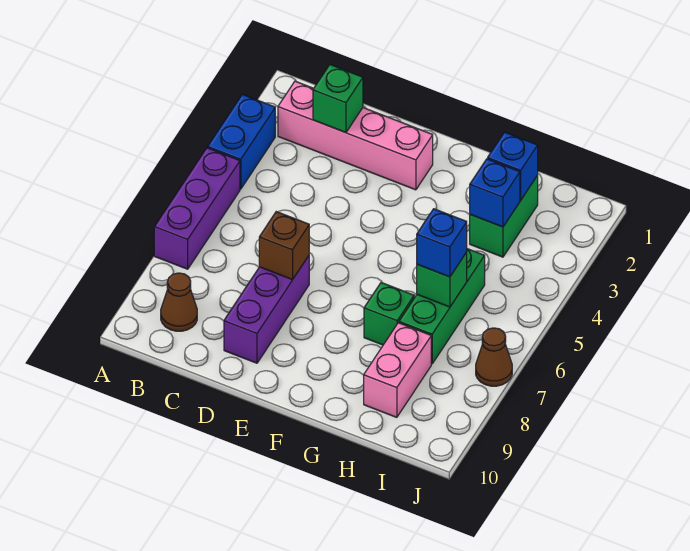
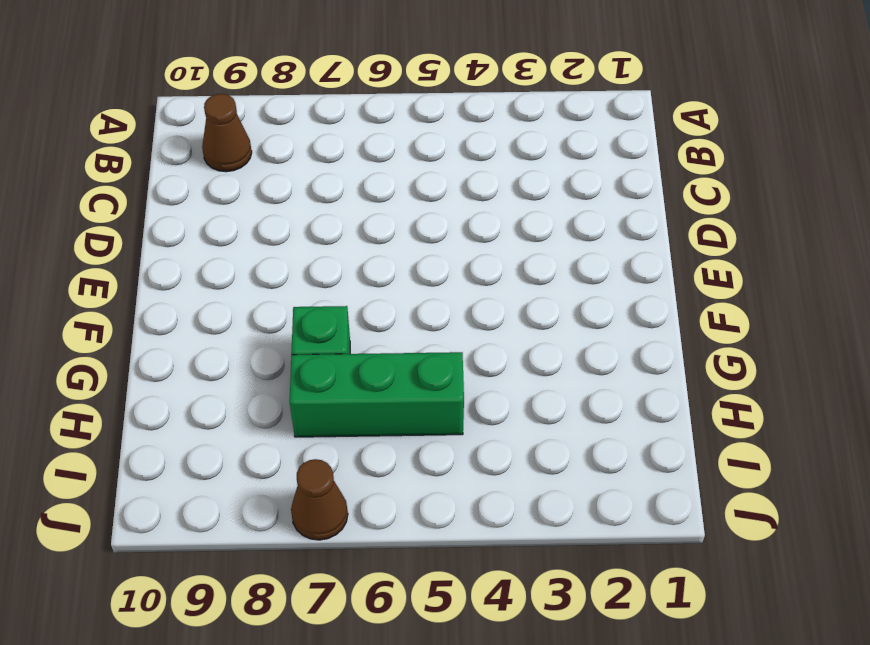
none -> blue brick A3:A4 level 1
none -> purple brick A5:A7 level 1
none -> pink brick B2:E2 level 1

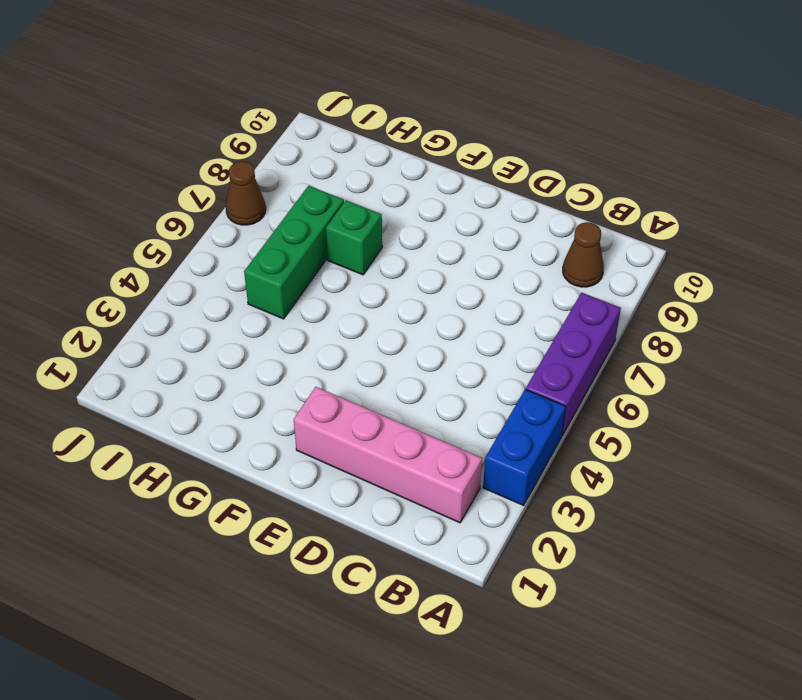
none -> purple brick D7:D9 level 1
none -> green brick H2:H3 level 1
none -> pink brick H8:H9 level 1

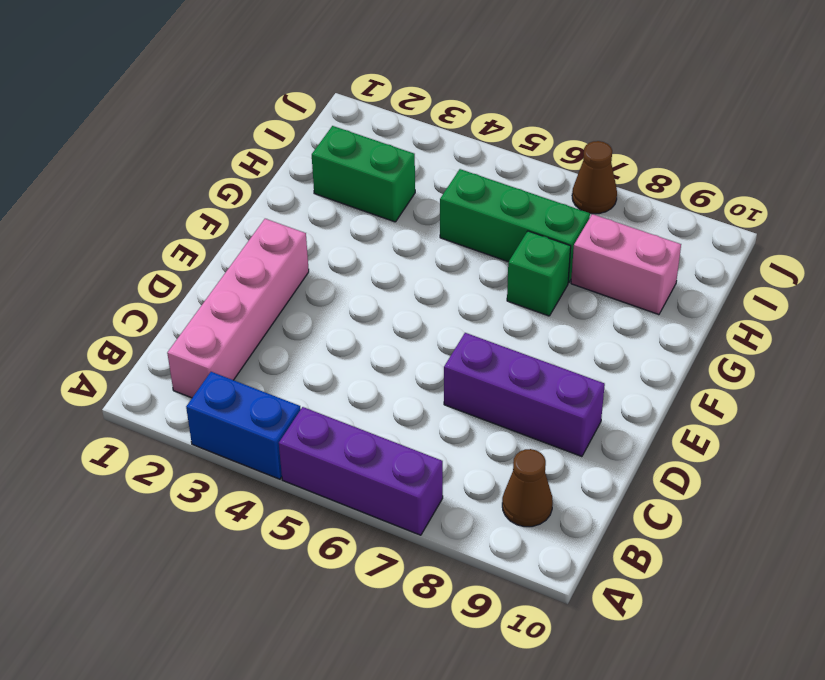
none -> green brick C2 level 2
none -> brown brick D7 level 2
none -> blue brick H2 level 2

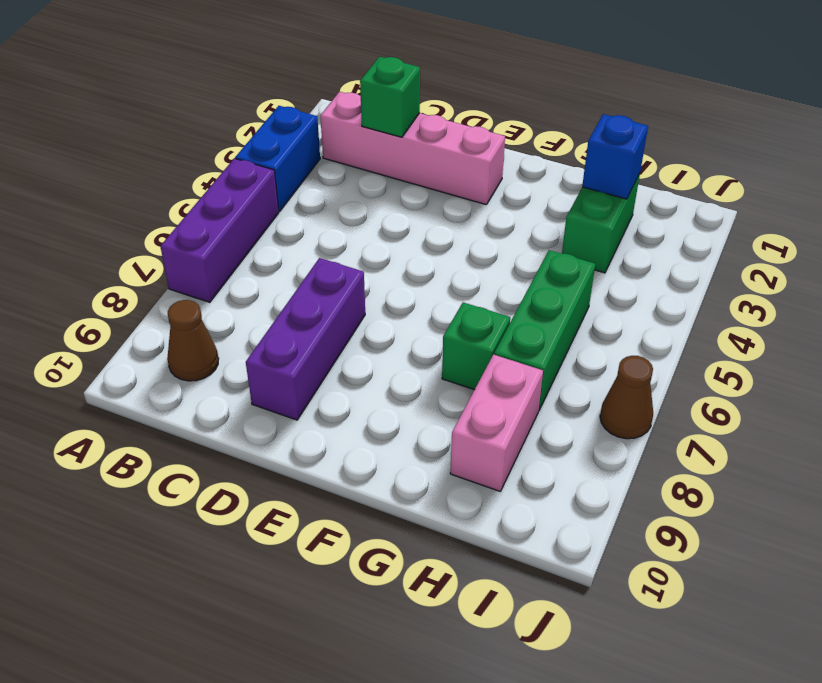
none -> brown brick D7 level 2
none -> blue brick H3 level 2
none -> green brick H6 level 2

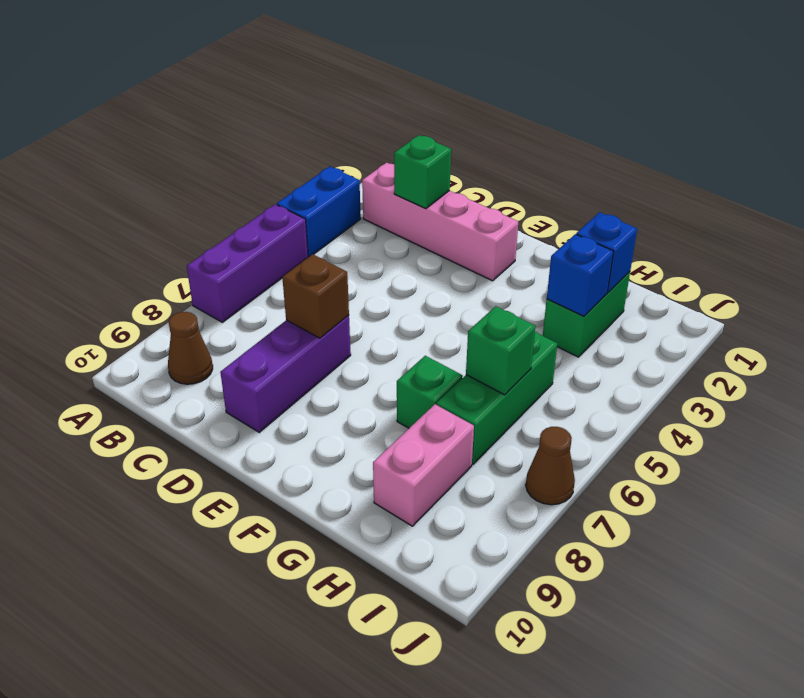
none -> blue brick H6 level 3

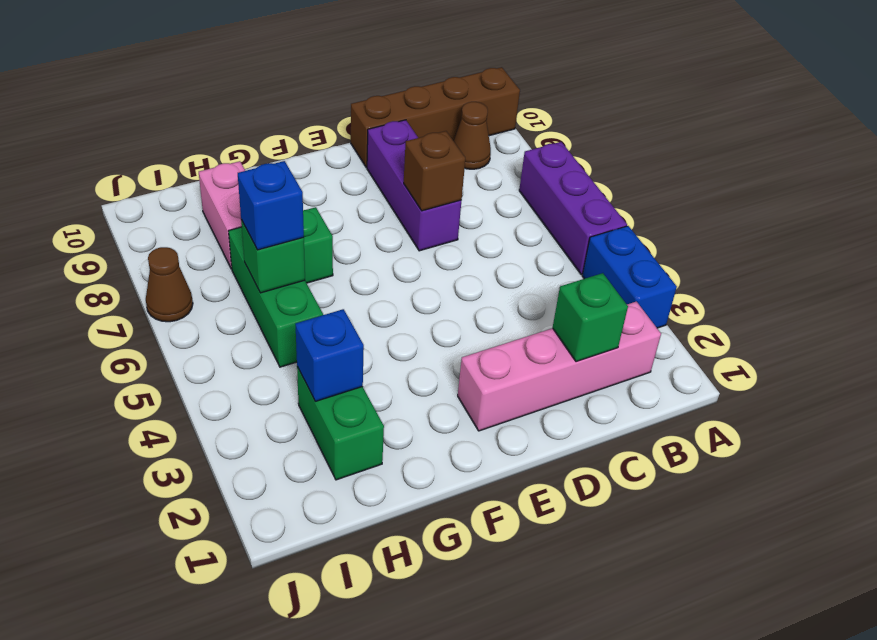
brown brick A10:D10 level 1 -> none
none -> blue brick H2 level 2

